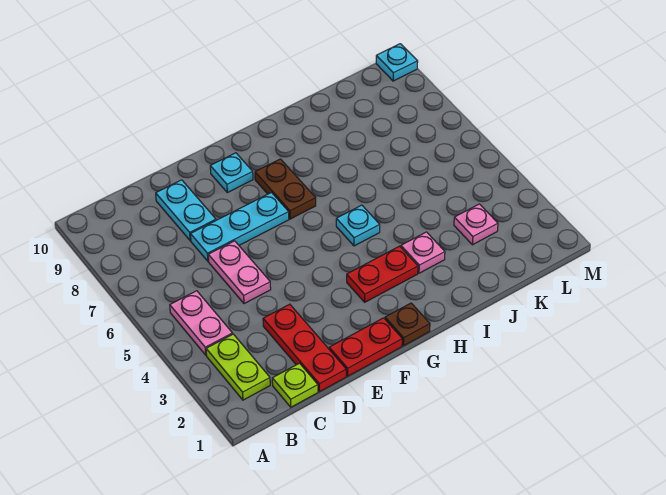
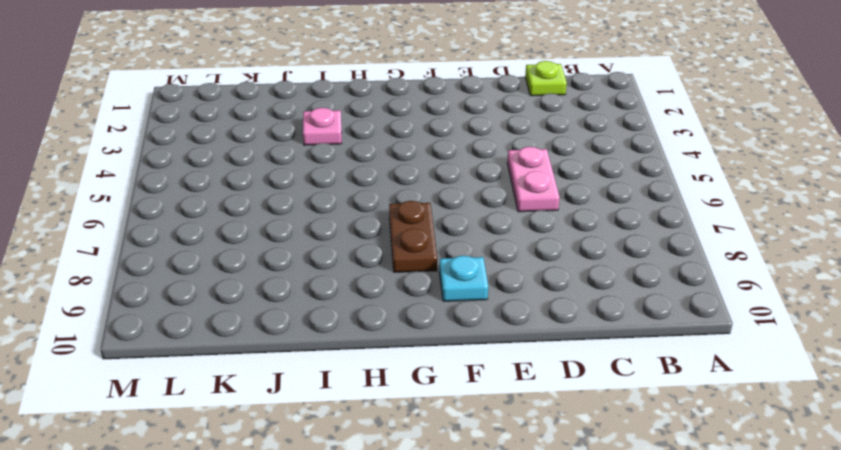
none -> lime plate B2:B3 level 1
none -> pink plate B4:B5 level 1
none -> red plate D1:D3 level 1

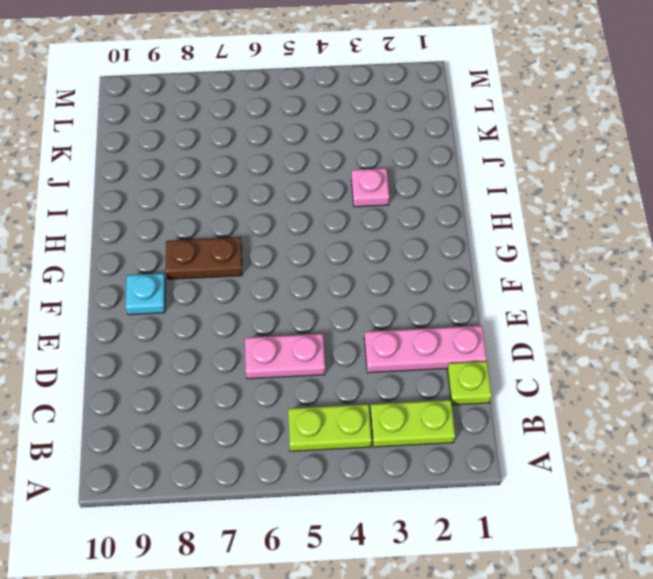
lime plate B4:B5 level 1 -> pink plate B4:B5 level 1
pink plate D1:D3 level 1 -> red plate D1:D3 level 1
none -> cyan plate D7:F7 level 1
none -> cyan plate D8:D9 level 1
none -> red plate E1:F1 level 1

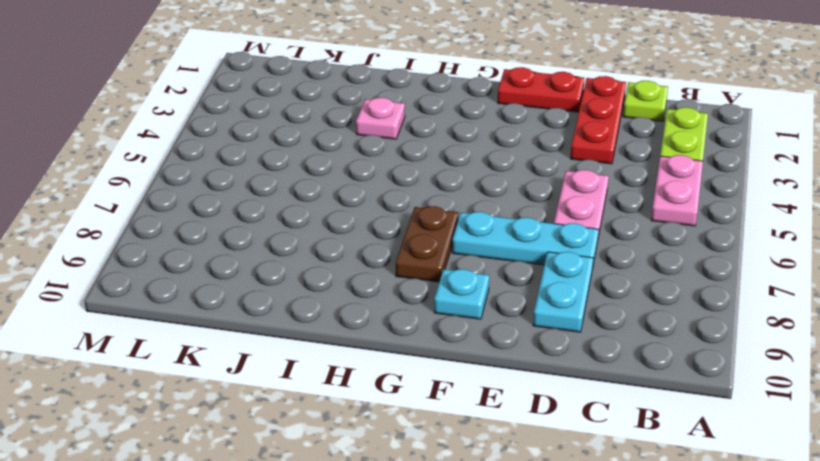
none -> brown plate G1 level 1
none -> red plate G3:H3 level 1
none -> cyan plate H5 level 1

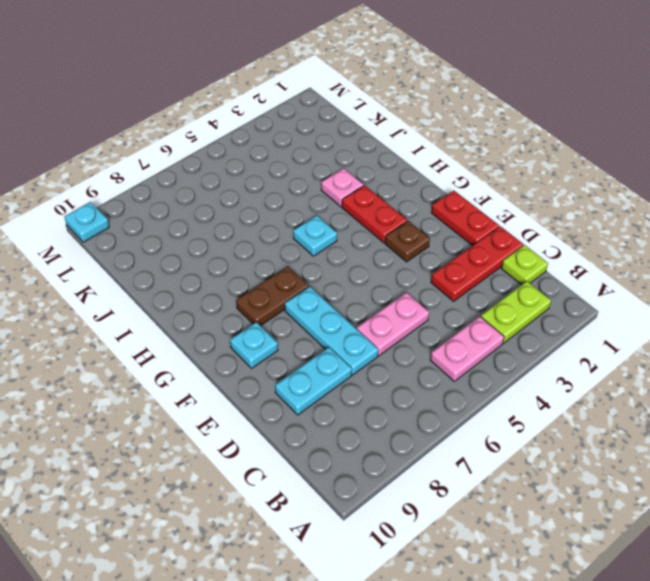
brown plate F3 level 1 -> brown plate G1 level 1
none -> pink plate K3 level 1

